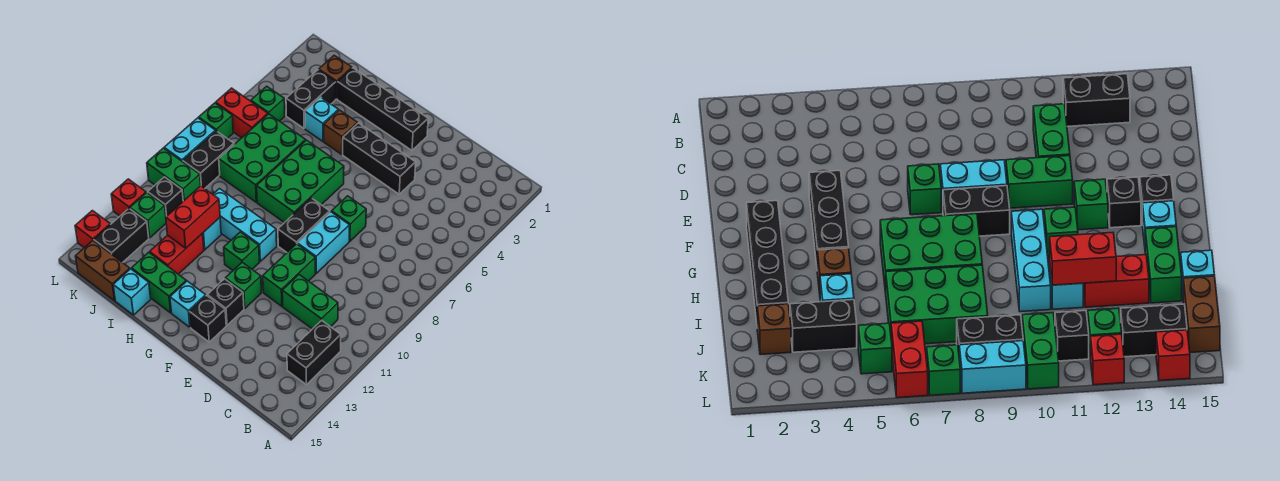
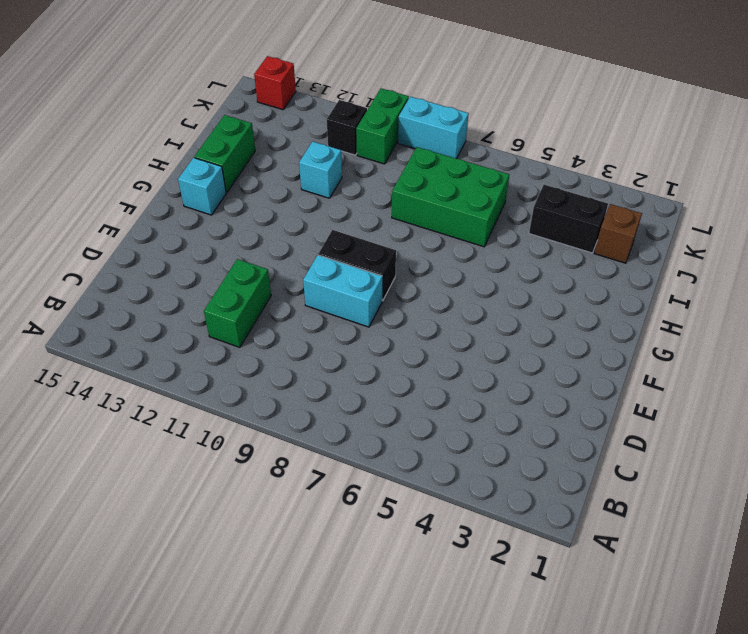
none -> black brick B12:B13 level 1
none -> black brick E4:G4 level 1
none -> green brick E7 level 1
none -> green brick E10:E11 level 1

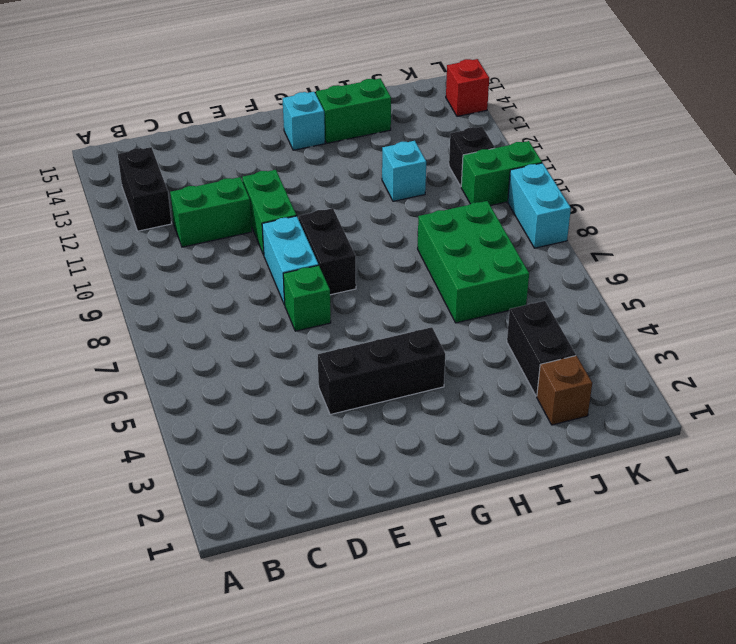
none -> black brick F2:I2 level 1
none -> green brick F12 level 1
none -> black brick F13 level 1
none -> black brick F14 level 1

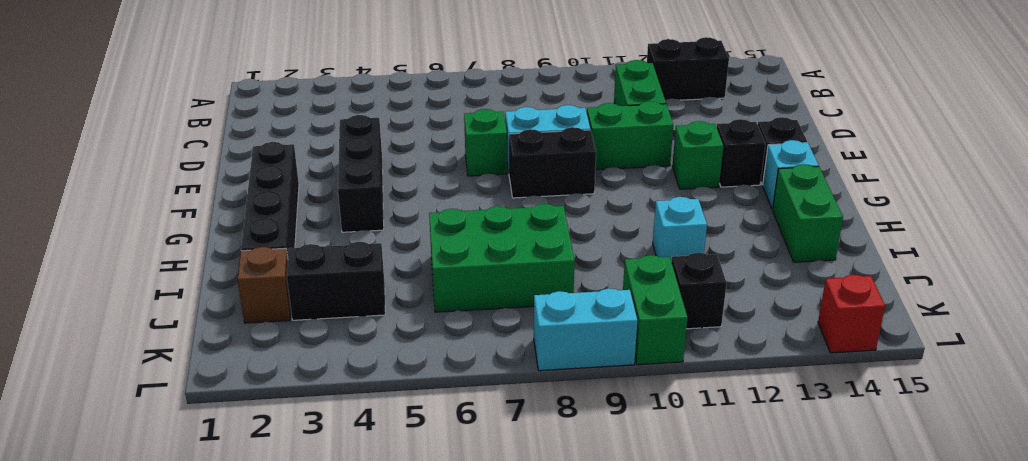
none -> green brick G6:H8 level 1
none -> cyan brick G10:I10 level 1
none -> green brick G11 level 1
none -> brown brick H4 level 1

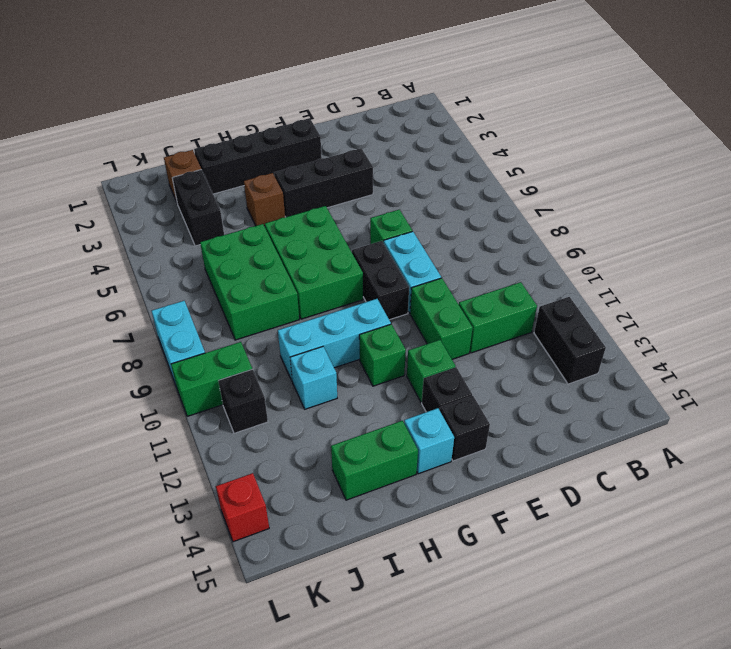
none -> cyan brick I4 level 1
none -> red brick I12:I13 level 1
none -> cyan brick I15 level 1
none -> brown brick J15:K15 level 1

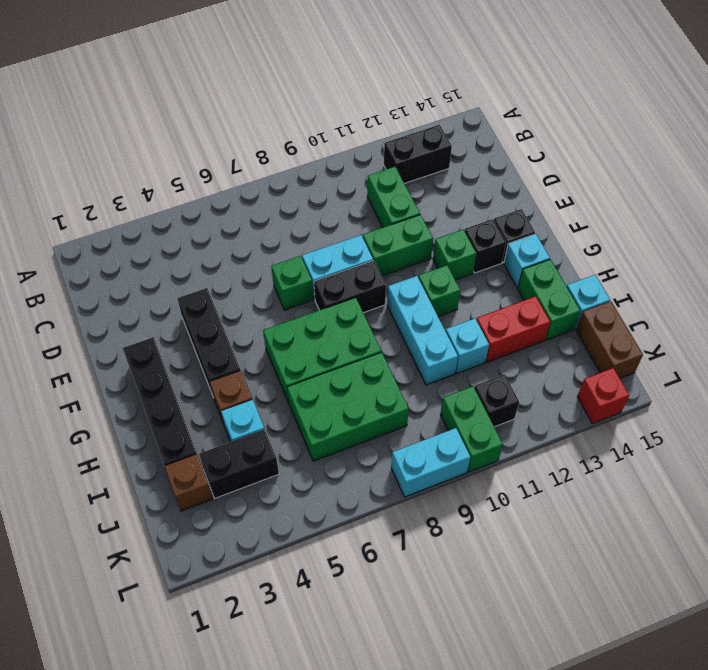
none -> green brick K5 level 1
none -> red brick K6:L6 level 1
none -> black brick K8:K9 level 1
none -> green brick K12 level 1

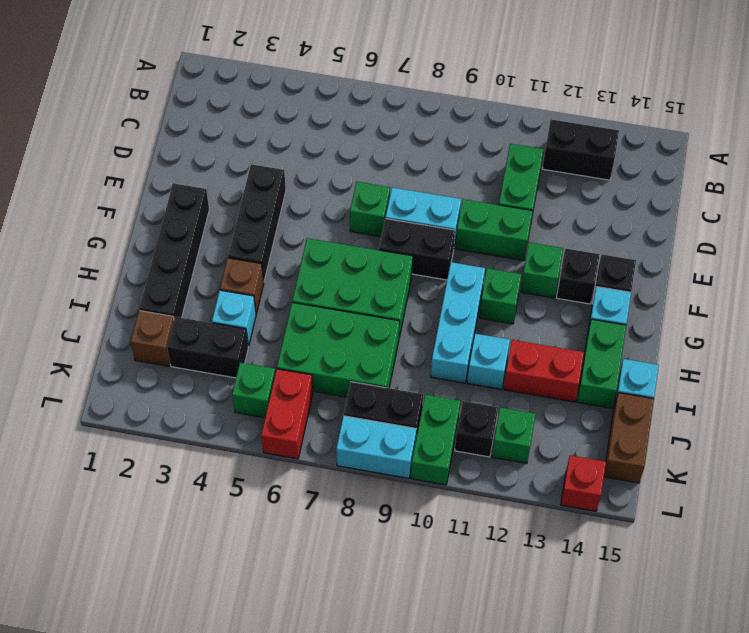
none -> black brick K13:K14 level 1
none -> green brick L7 level 1
none -> red brick L12 level 1
none -> red brick I11:I12 level 2

